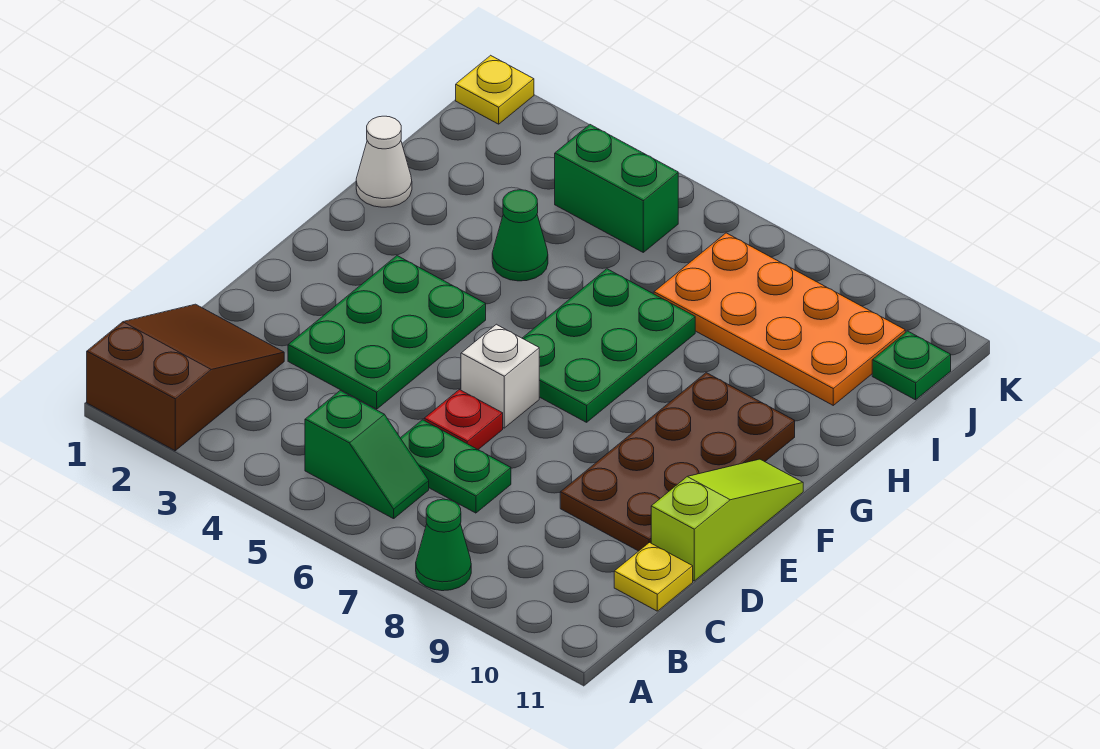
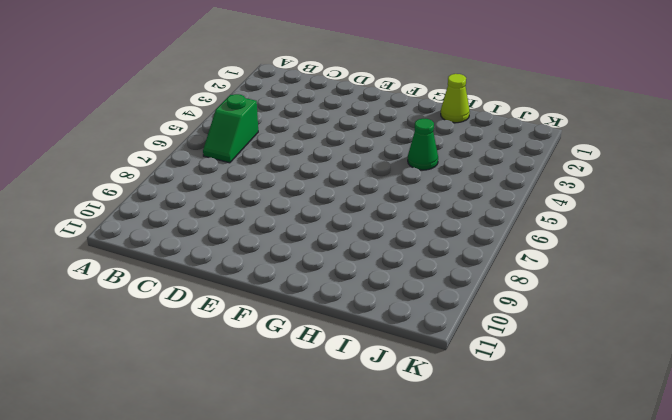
lime cone H1 level 1 -> white cone H1 level 1
none -> brown slope A1:C2 level 1 top A
none -> green cone A8 level 1
none -> green plate C6:C7 level 1

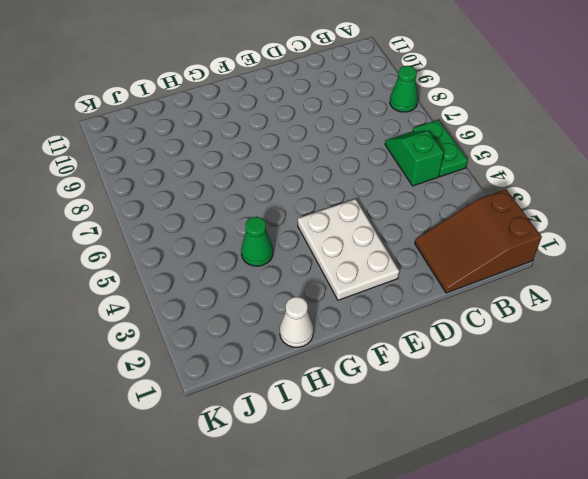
green plate A5:A6 level 1 -> green plate C6:C7 level 1
white plate E2:F4 level 1 -> green plate D3:F4 level 1
none -> yellow plate C11 level 1
none -> red plate D6 level 1
none -> brown plate D9:G10 level 1

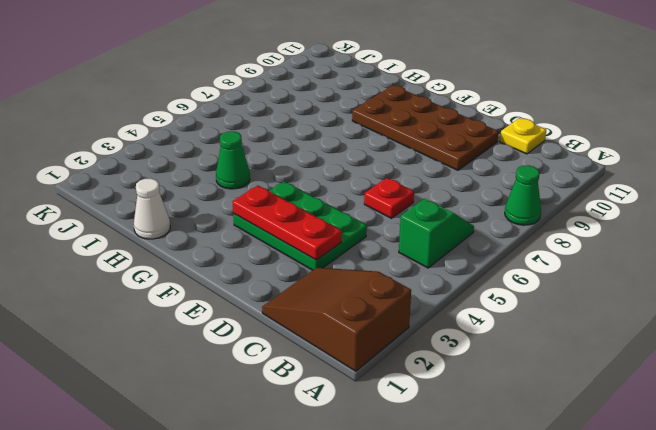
red plate D3:F3 level 2 -> none
none -> green plate C6:C7 level 1
none -> lime slope D11:F11 level 1 top D
none -> white brick E6 level 1

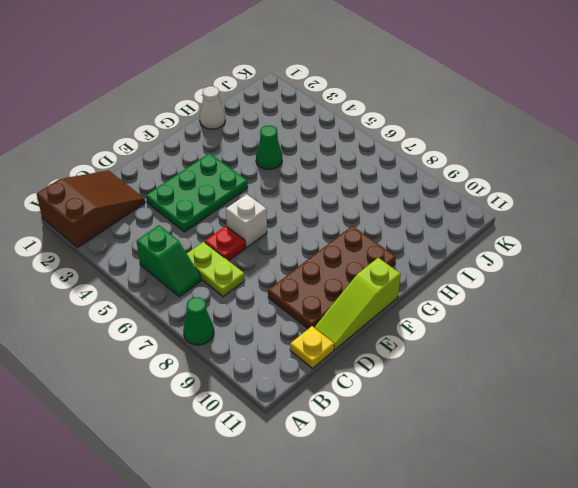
lime plate C6:C7 level 1 -> green plate C6:C7 level 1
lime slope D11:F11 level 1 top F -> lime slope D11:F11 level 1 top D
none -> green plate F6:H7 level 1
none -> orange plate I7:J10 level 1
none -> green brick J4:J5 level 1

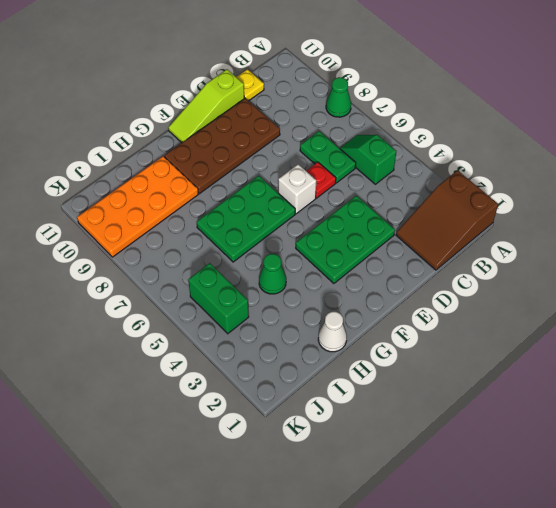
orange plate H9:K10 level 1 -> orange plate I7:J10 level 1
none -> green plate J11 level 1
none -> yellow plate K1 level 1

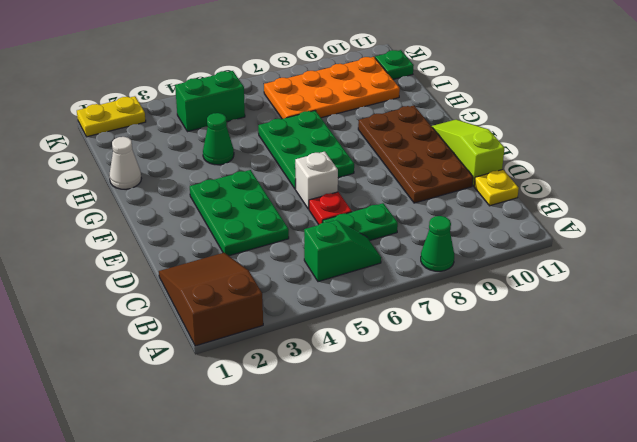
yellow plate K1:K2 level 1 -> yellow plate K1 level 1

